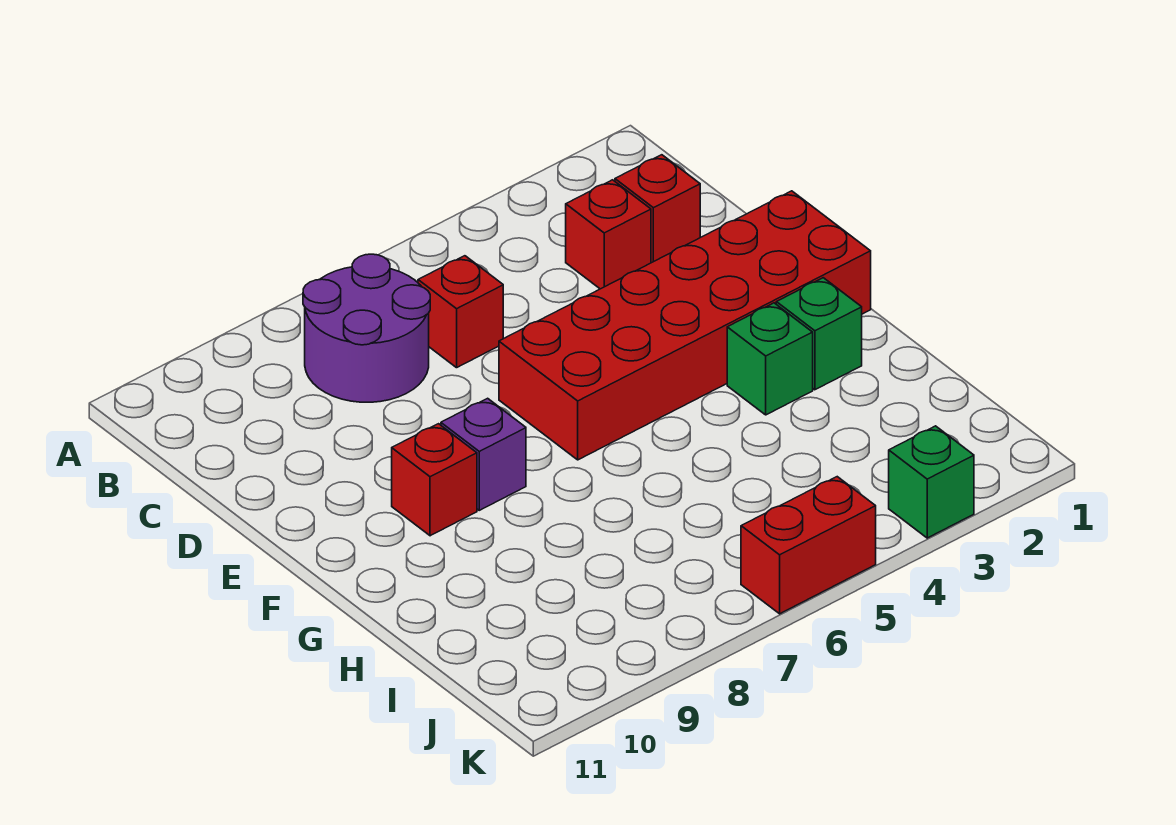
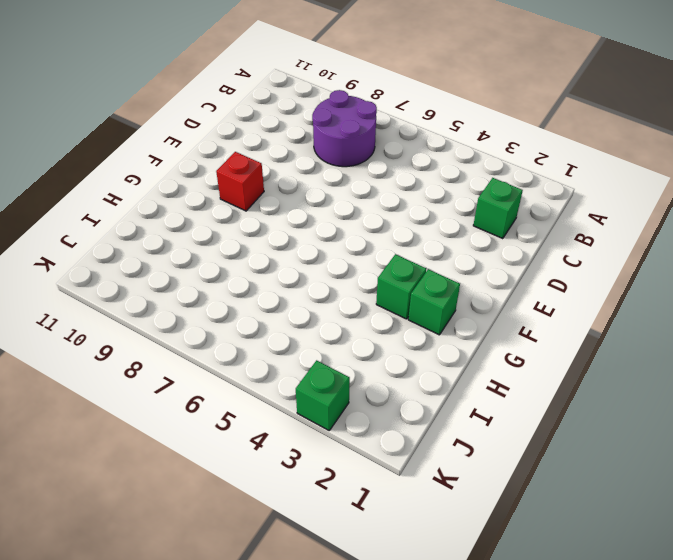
green brick C2 level 1 -> red brick C2 level 1
none -> red brick C3 level 1
none -> red brick C6 level 1

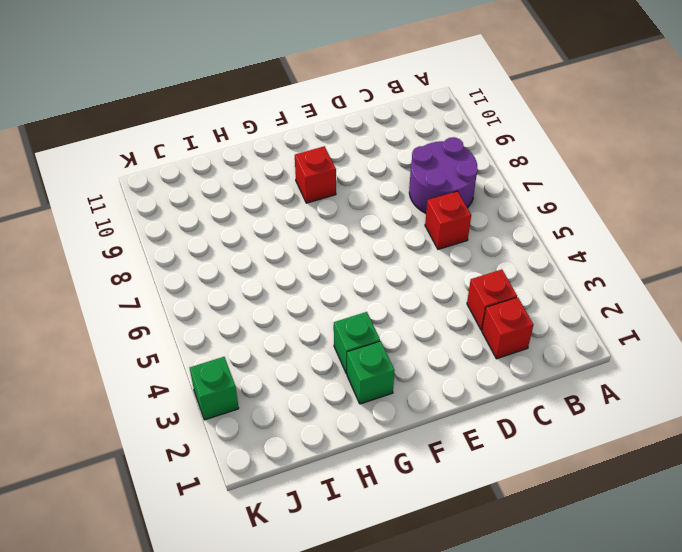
none -> red brick E1:F6 level 1
none -> purple brick F8 level 1

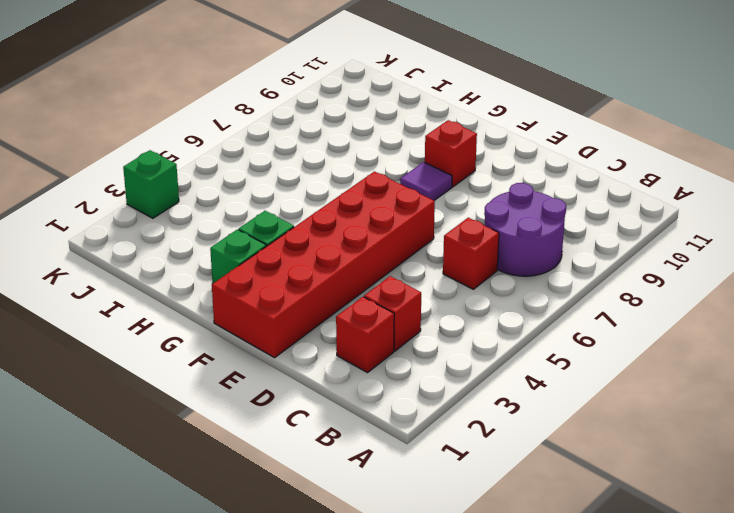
purple tile F8 level 1 -> purple brick F8 level 1
none -> red brick K5:K6 level 1

